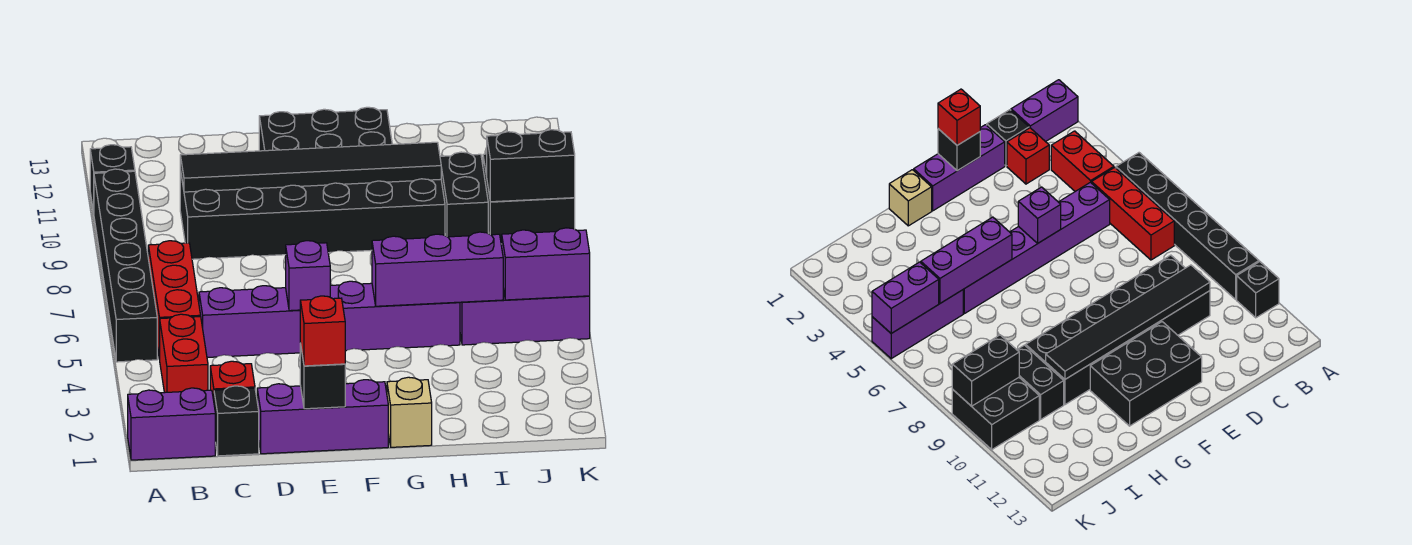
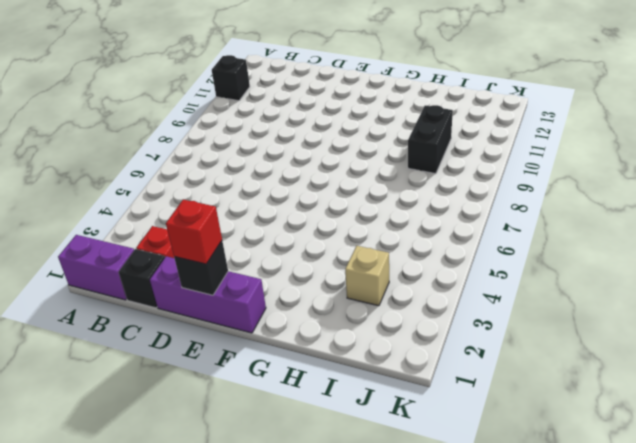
tan brick I3 level 1 -> tan brick G1 level 1
none -> black brick A5:A10 level 1
none -> red brick B3:B4 level 1
none -> red brick B5:B7 level 1

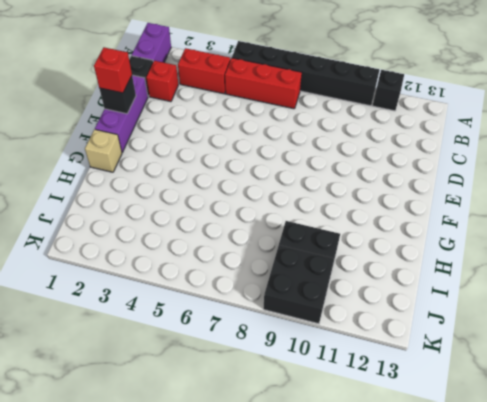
none -> purple brick C5:H5 level 1
none -> black brick C9:H10 level 1
none -> black brick E11:G12 level 1

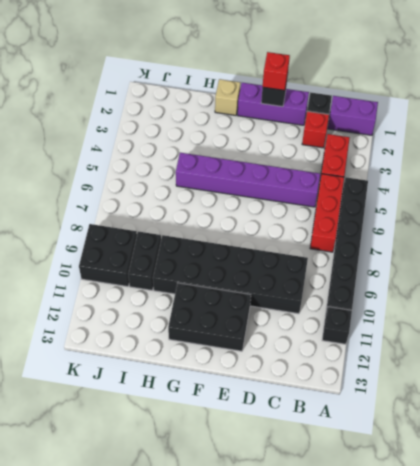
none -> purple brick I5:K5 level 1
none -> black tile C10:H10 level 2
none -> purple brick E5 level 2

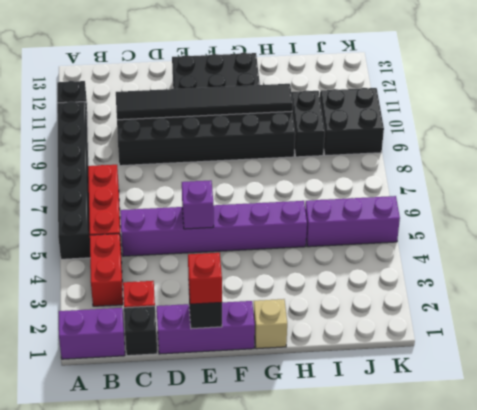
none -> purple brick G5:I5 level 2
none -> purple brick J5:K5 level 2
none -> black brick J9:K9 level 2

